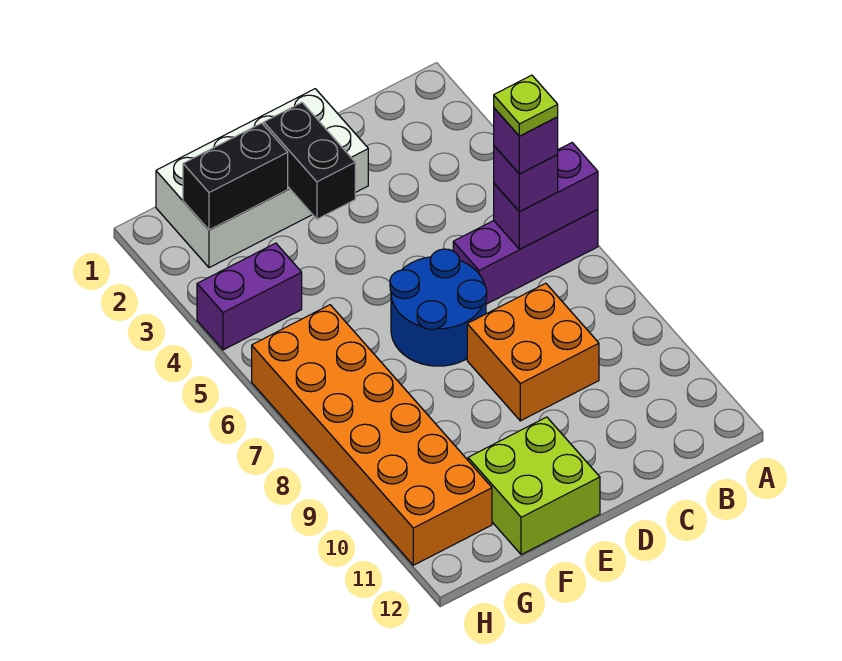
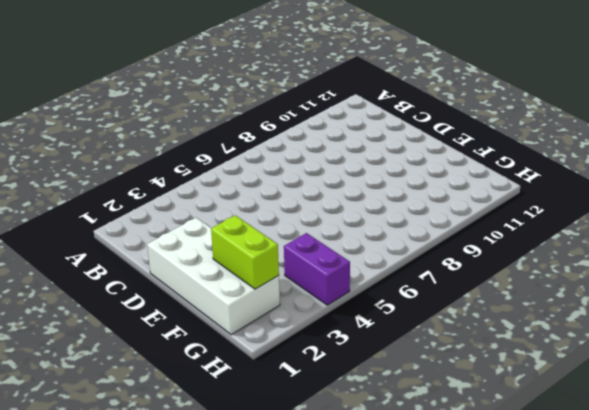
lime brick F2:G2 level 2 -> black brick F2:G2 level 2
none -> purple brick A6:C6 level 1
none -> orange brick C8:D9 level 1
none -> blue round brick D6:E7 level 1

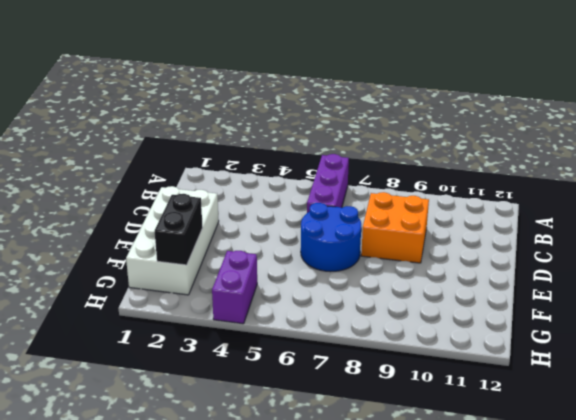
none -> lime brick E11:F12 level 1
none -> orange brick G6:H11 level 1
none -> purple brick A6:B6 level 2

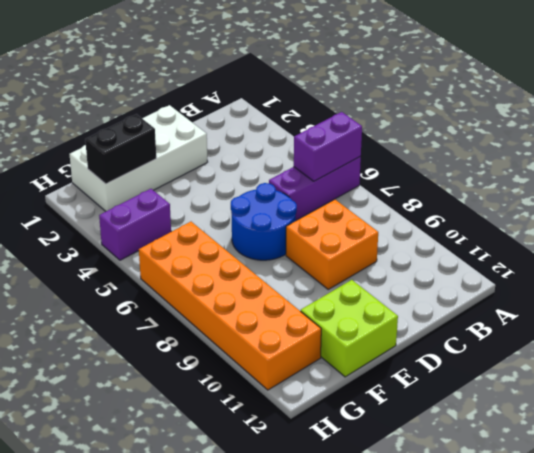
none -> black brick E2:E3 level 2
none -> purple brick B6 level 3
none -> purple brick B6 level 4

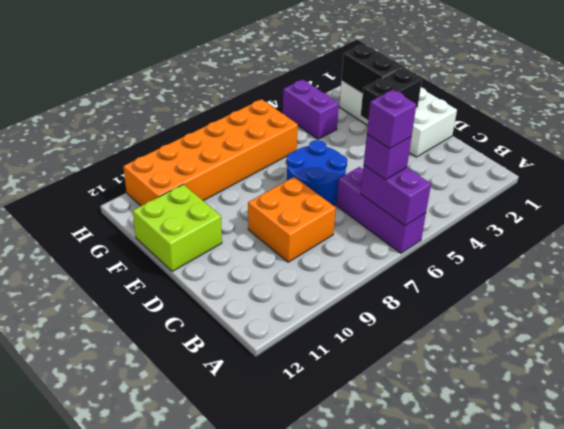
none -> lime plate B6 level 5

